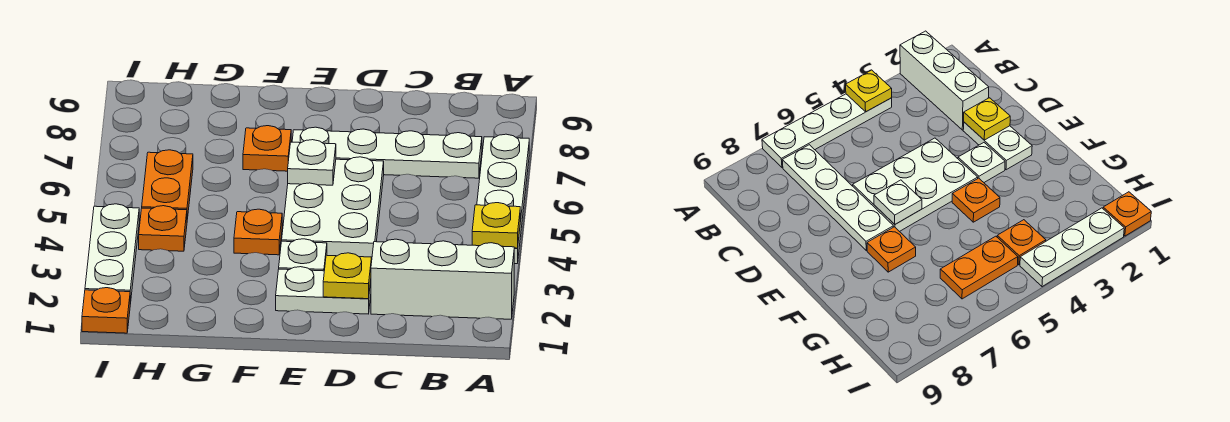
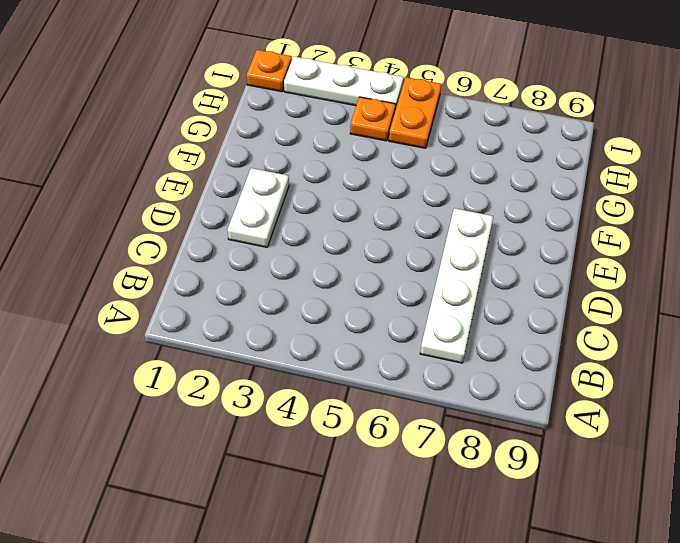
orange plate H5:I5 level 1 -> orange plate H5:H6 level 1
none -> white brick A2:C2 level 1
none -> white plate A4:A7 level 1
none -> white plate D4:E6 level 1

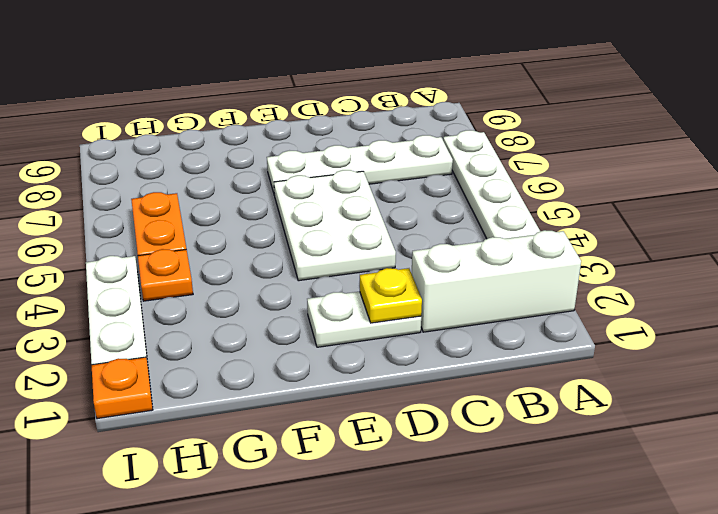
none -> white plate E3 level 1
none -> orange plate F4 level 1
none -> orange plate F7 level 1

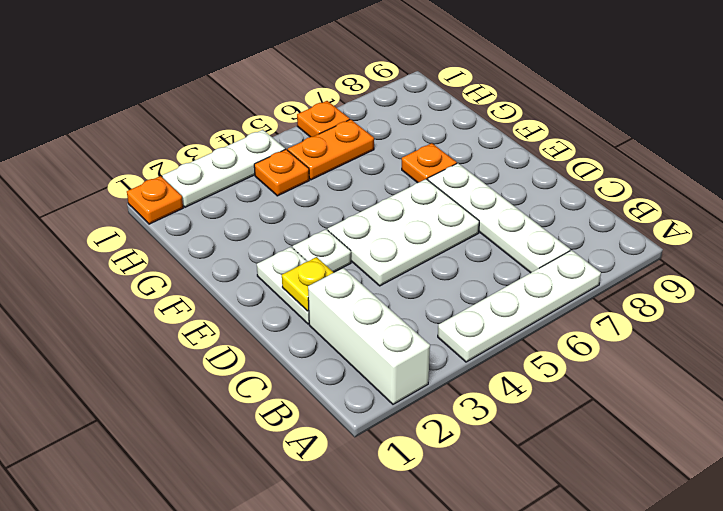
orange plate I6 level 1 -> orange plate F4 level 1
none -> yellow plate A4 level 2
none -> white plate E6 level 2

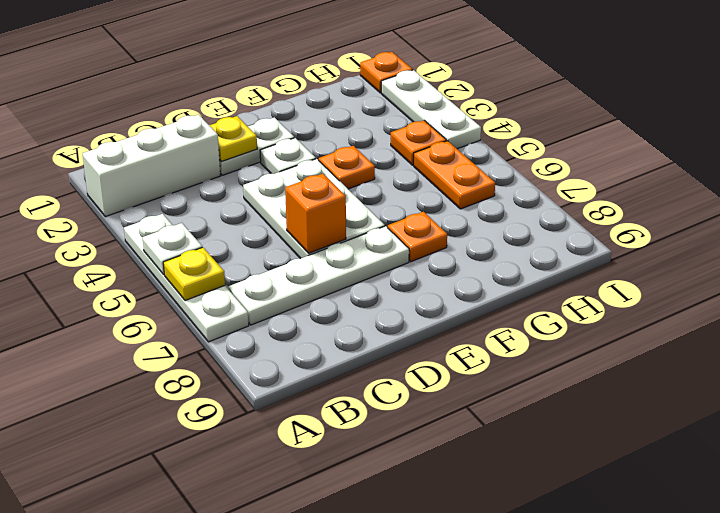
white plate A5 level 2 -> white plate E6 level 2
yellow plate A6 level 2 -> yellow plate A4 level 2
orange brick D6 level 2 -> none

